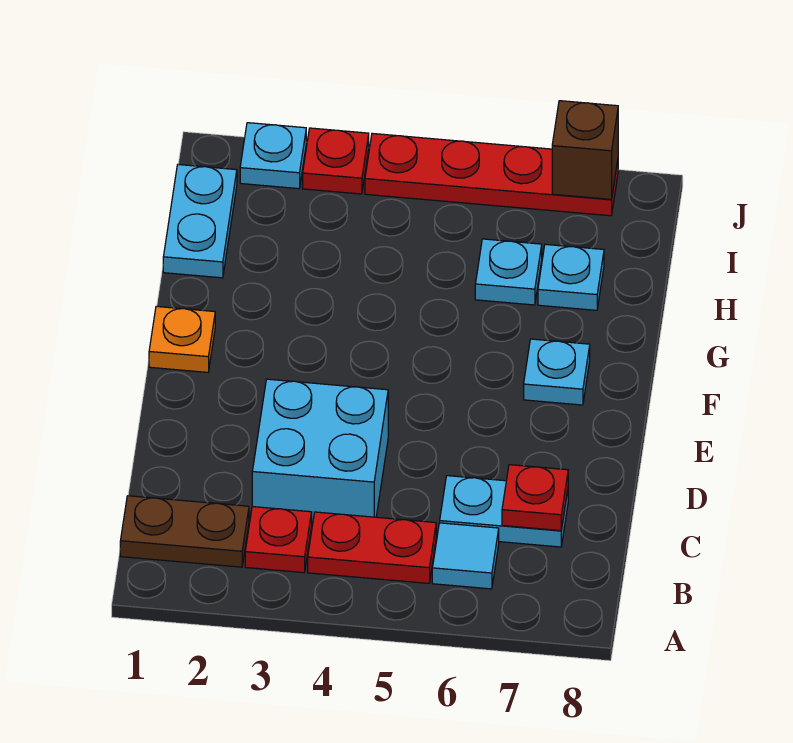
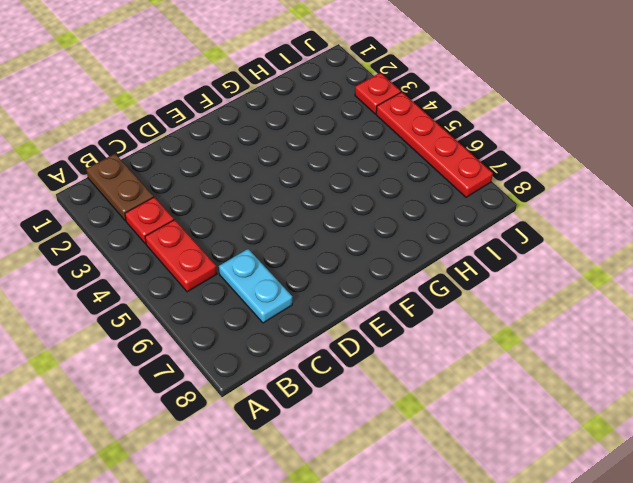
none -> cyan tile B6 level 1
none -> cyan brick C3:D4 level 1
none -> orange plate F1 level 1

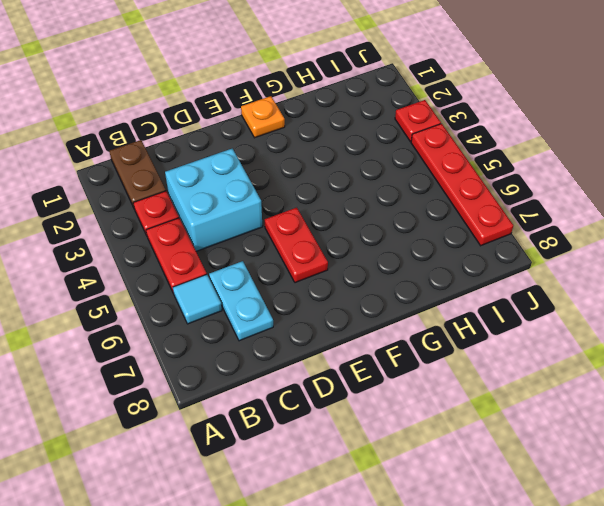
red plate E5:E6 level 1 -> none
none -> cyan plate F7 level 1
none -> cyan plate H1:I1 level 1
none -> cyan plate H6 level 1

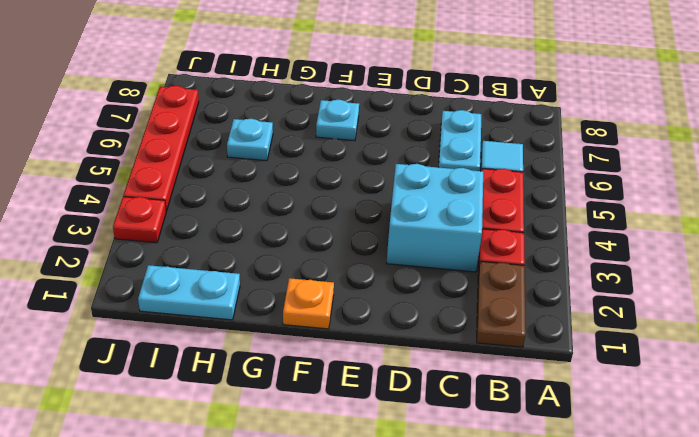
none -> cyan plate H7 level 1
none -> cyan plate J2 level 1
none -> red plate C7 level 2

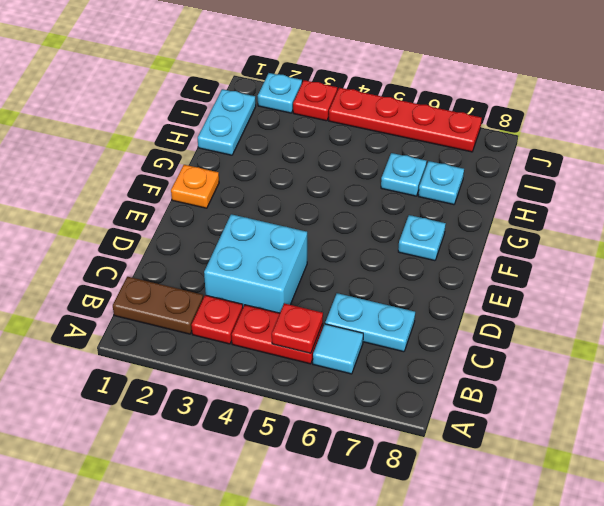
red plate B5 level 2 -> red plate C7 level 2
none -> brown brick J7 level 2

